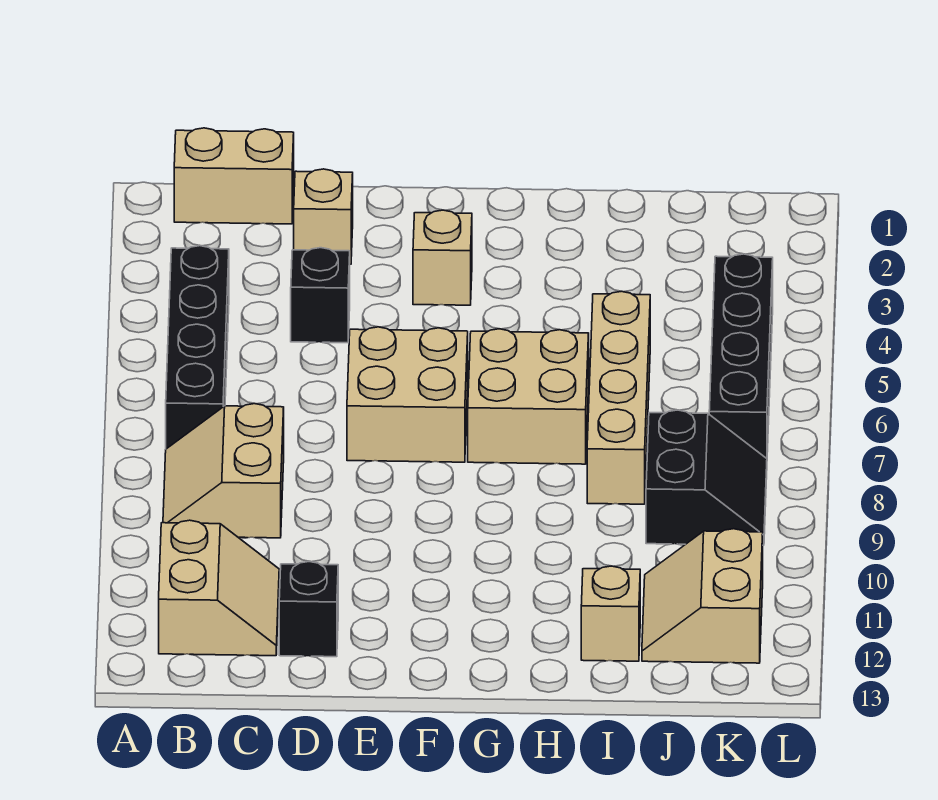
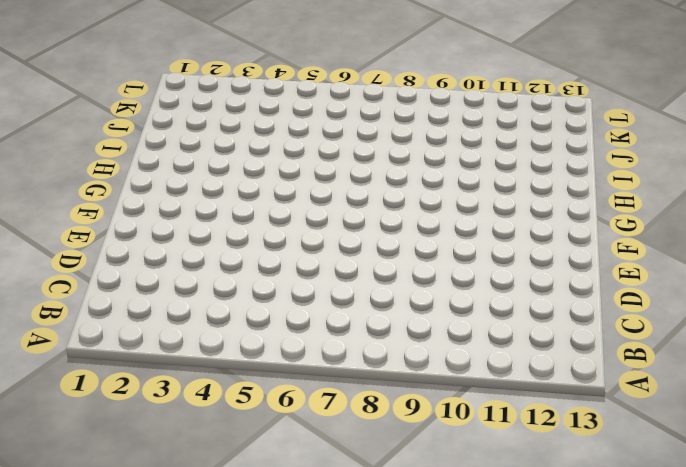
none -> tan brick B1:C1 level 1
none -> black brick B4:B7 level 1
none -> tan slope B8:C9 level 1 top C

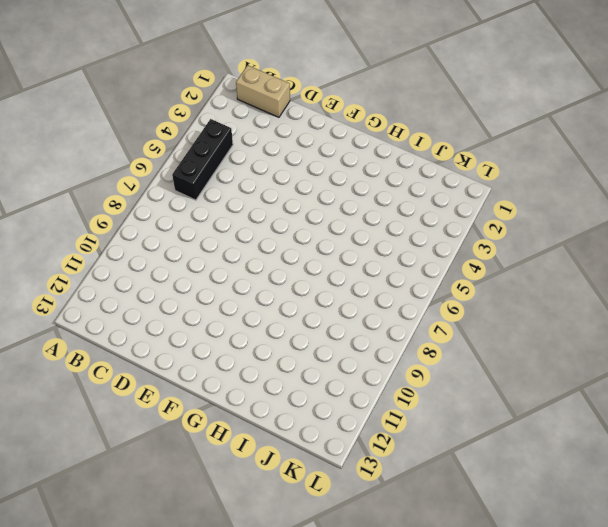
black brick B4:B6 level 1 -> black brick B4:B7 level 1
none -> tan slope B8:C9 level 1 top C
none -> tan slope B11:C12 level 1 top B
none -> tan brick D2 level 1

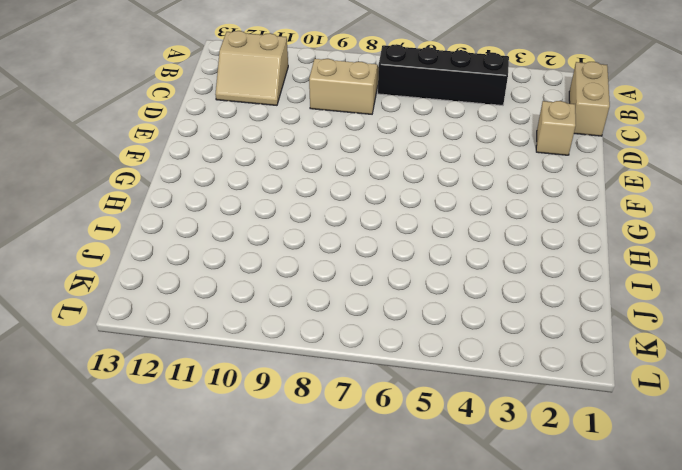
none -> black brick D4 level 1
none -> black brick D12 level 1
none -> tan brick E6:F7 level 1

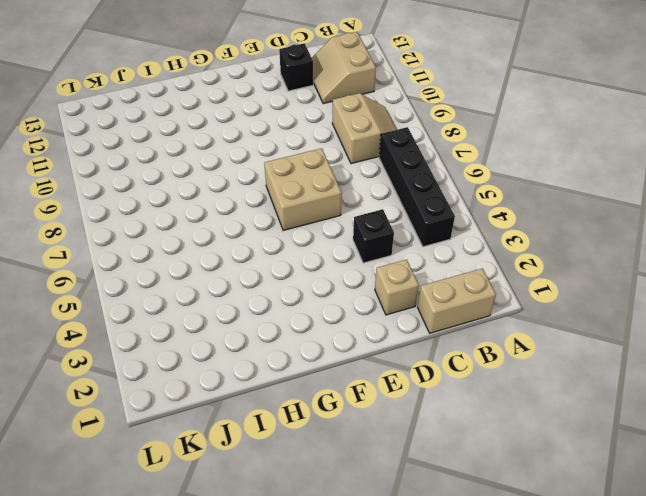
none -> tan brick F3 level 1
none -> tan brick G6:H7 level 1
none -> tan brick I5:I8 level 1

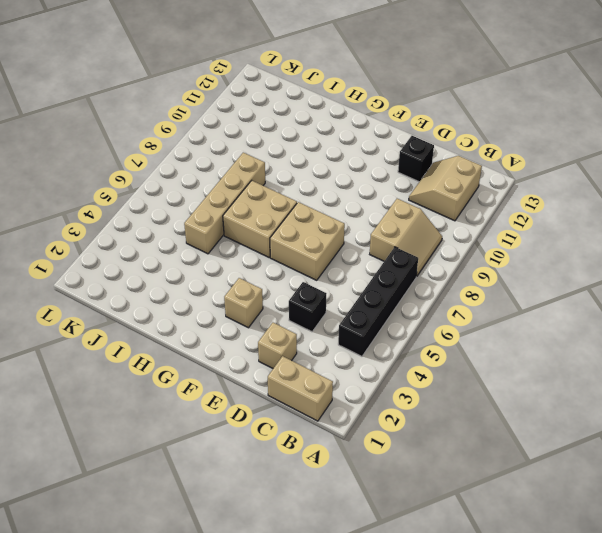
none -> tan brick I12 level 1
none -> black slope J8:K9 level 1 top J
none -> tan slope J11:K12 level 1 top K

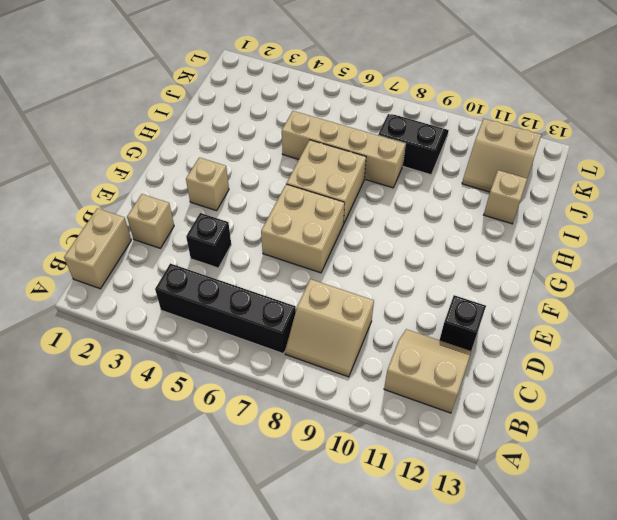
none -> black brick K4:K7 level 1

